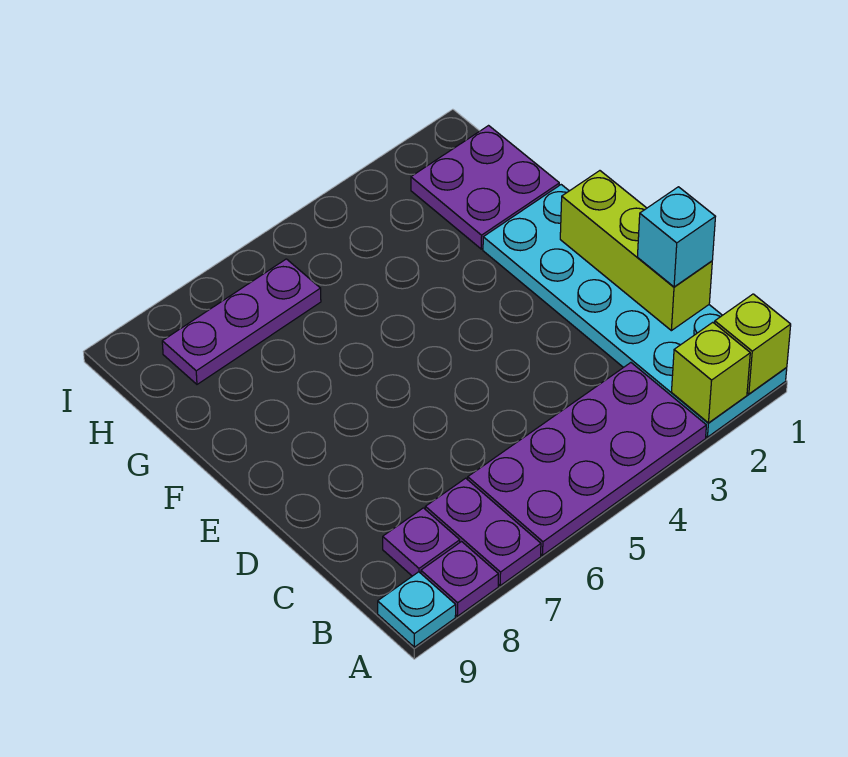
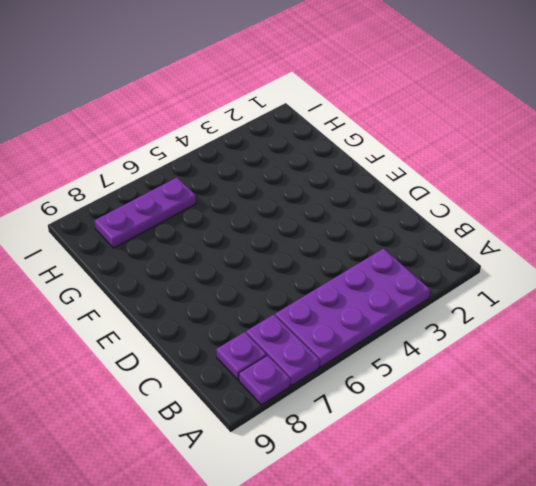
none -> cyan plate A1:F2 level 1
none -> cyan plate A9 level 1
none -> purple plate G1:H2 level 1

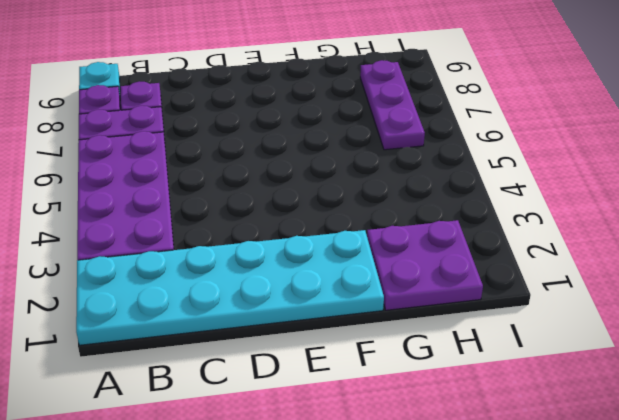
none -> lime brick A1 level 2
none -> lime brick A2 level 2
none -> lime brick C1:E1 level 2

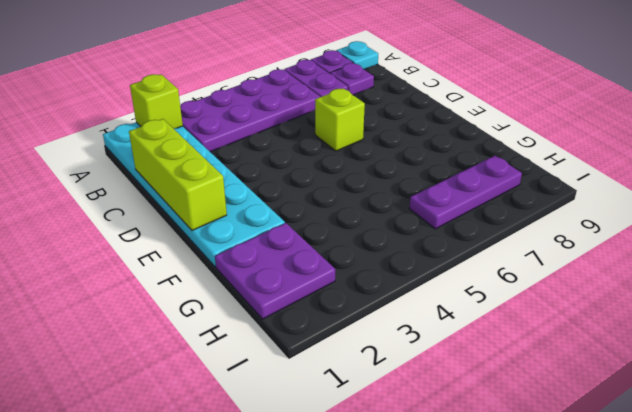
lime brick D6 level 1 -> lime brick A1 level 2
none -> cyan brick C1 level 3

